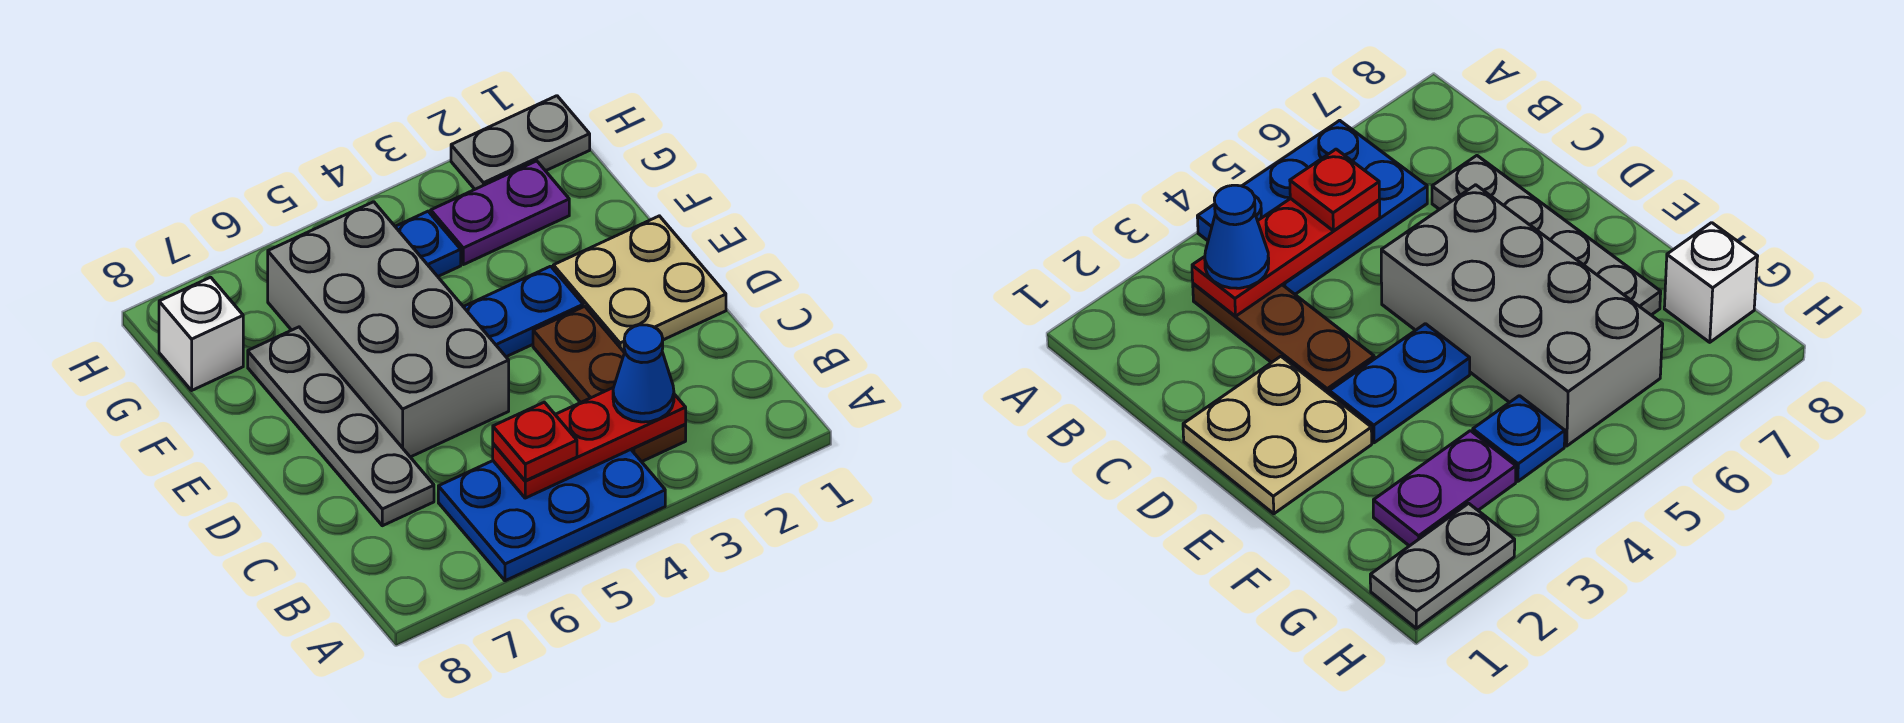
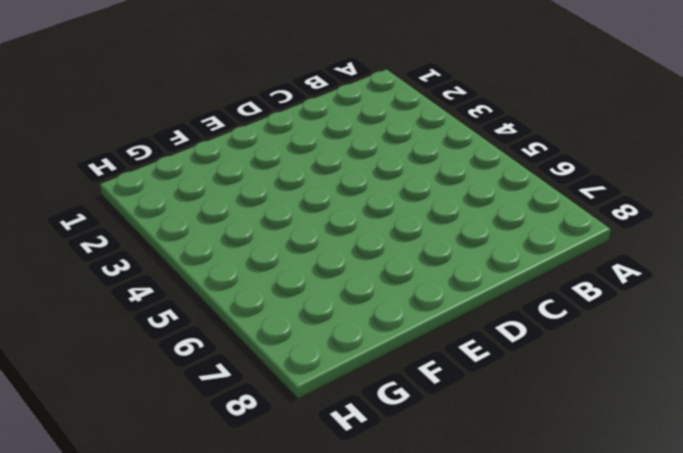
none -> blue plate A4:B6 level 1
none -> brown plate B3:D3 level 1
none -> grey plate C7:F7 level 1

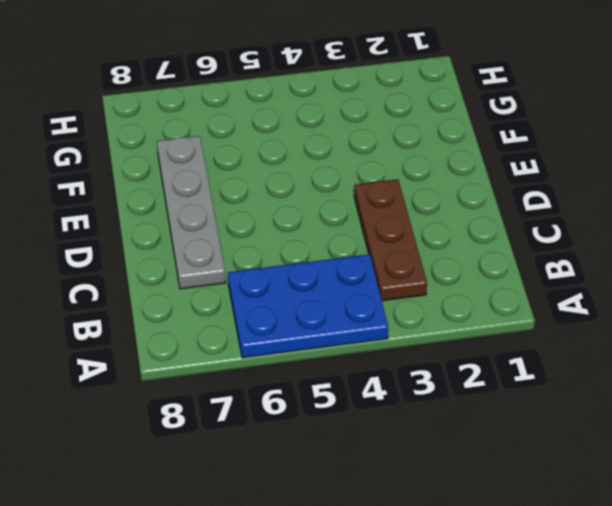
none -> tan plate D1:E2 level 1
none -> grey brick D5:G6 level 1
none -> blue plate E3:E4 level 1

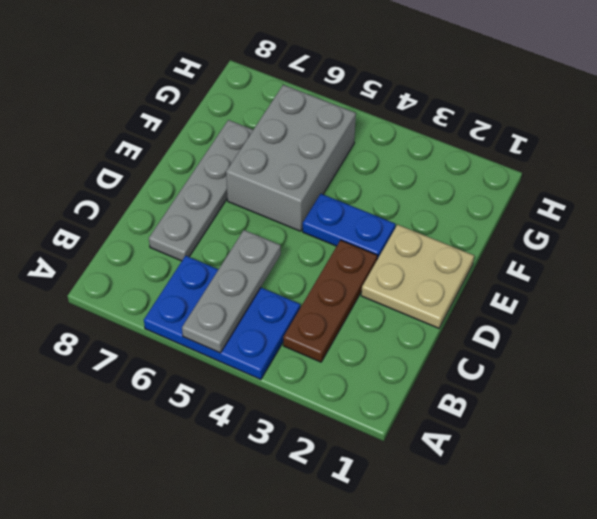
grey plate A5:C5 level 2 -> red plate B3:B5 level 2
grey brick E5:G6 level 1 -> grey brick D5:G6 level 1
none -> purple plate G2:G3 level 1
none -> blue plate G4 level 1
none -> white brick G8 level 1

